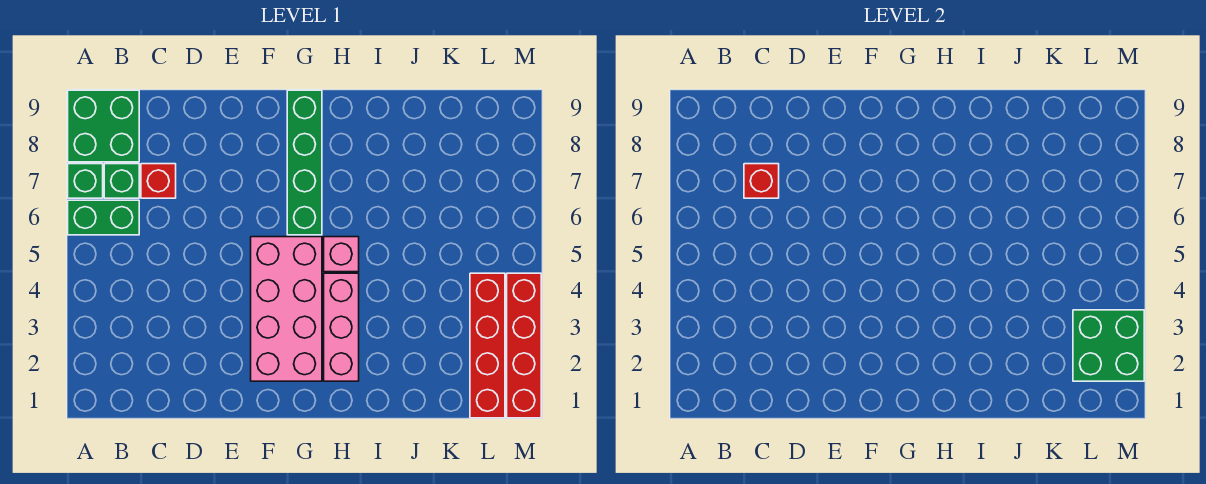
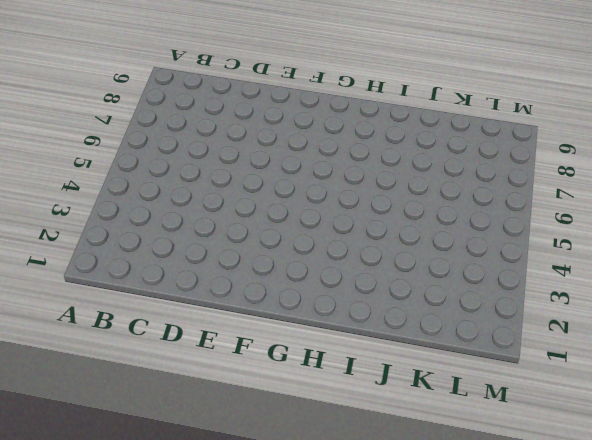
none -> green brick A6:B6 level 1
none -> green brick A7 level 1
none -> green brick A8:B9 level 1

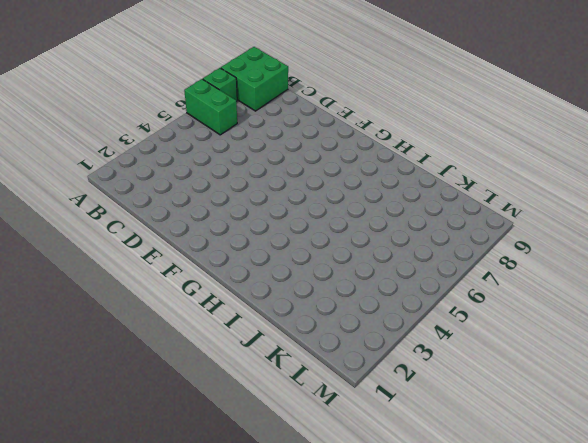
none -> green brick B7 level 1
none -> red brick C7 level 1
none -> pink brick F2:G5 level 1

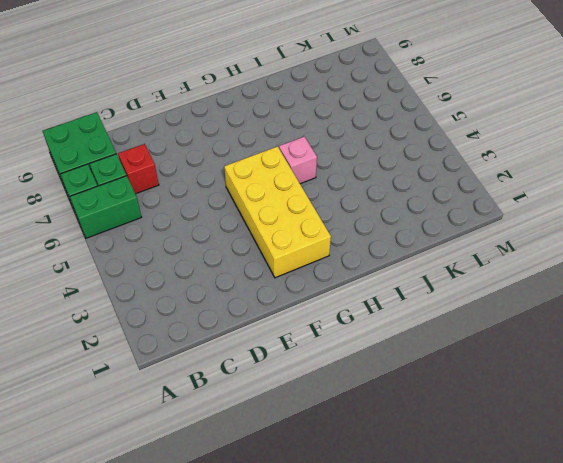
yellow brick F2:G5 level 1 -> pink brick F2:G5 level 1
none -> green brick G6:G9 level 1
none -> pink brick H2:H4 level 1
none -> red brick L1:L4 level 1

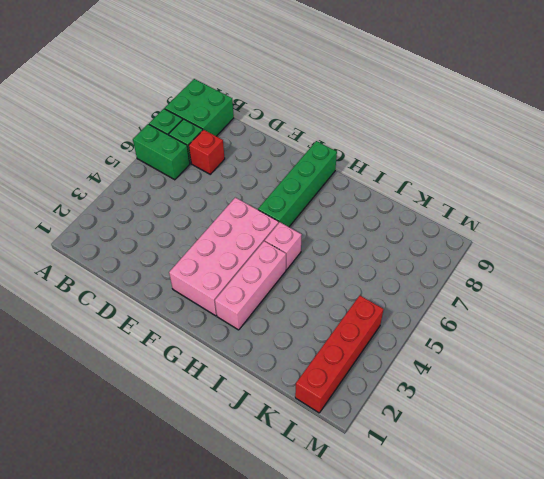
none -> red brick M1:M4 level 1
none -> red brick C7 level 2
none -> green brick L2:M3 level 2

